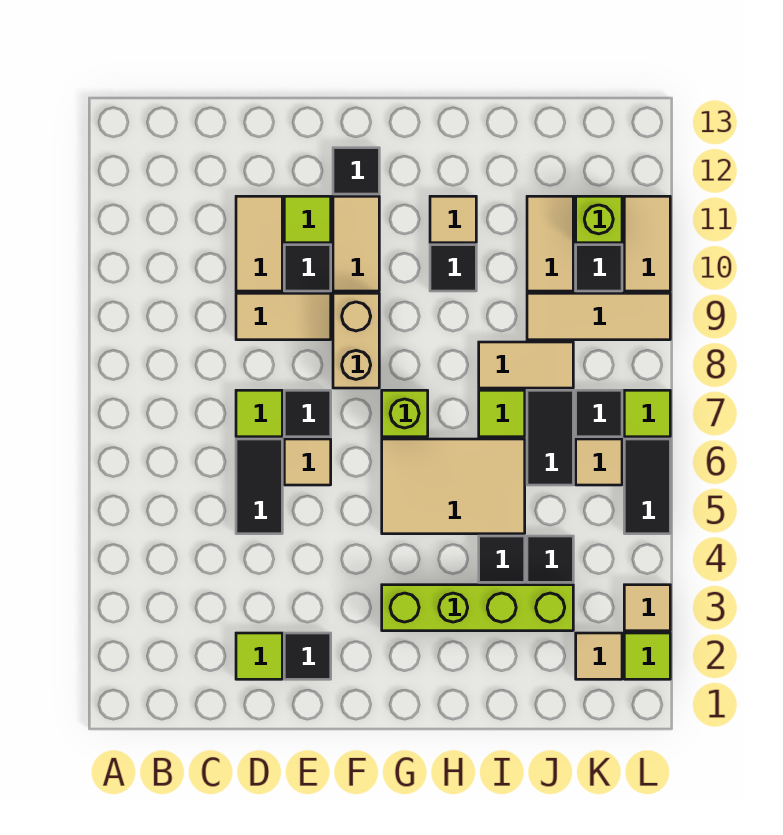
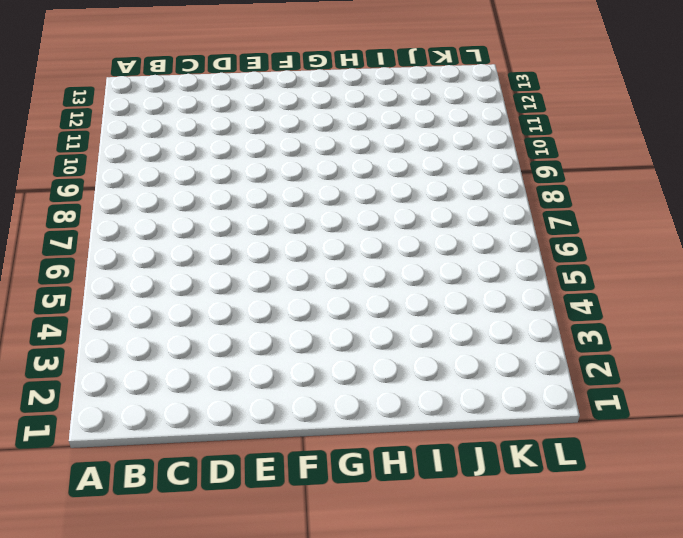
none -> lime tile D2 level 1
none -> black tile D5:D6 level 1
none -> lime tile D7 level 1
none -> tan tile D9:E9 level 1

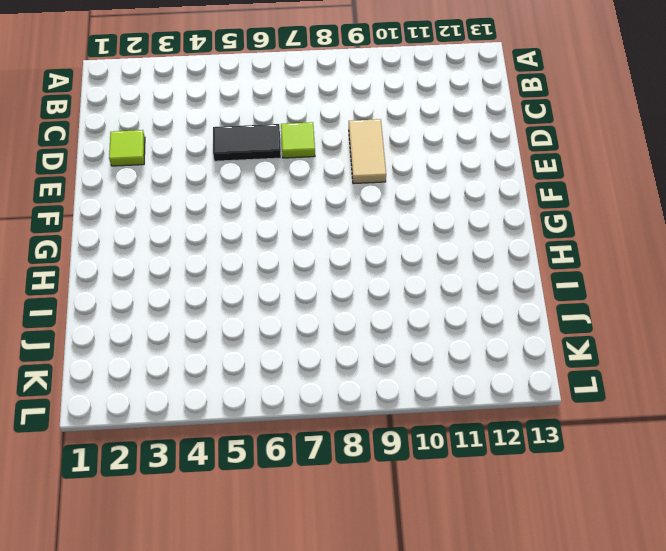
none -> tan tile D10:D11 level 1
none -> black tile E2 level 1
none -> tan tile E6 level 1
none -> black tile E7 level 1

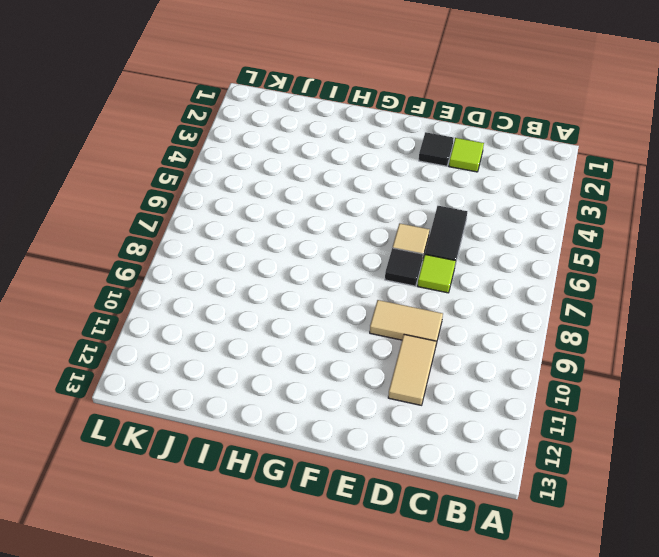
none -> black tile E10 level 1
none -> lime tile E11 level 1
none -> tan brick F8:F9 level 1
none -> tan tile F10:F11 level 1

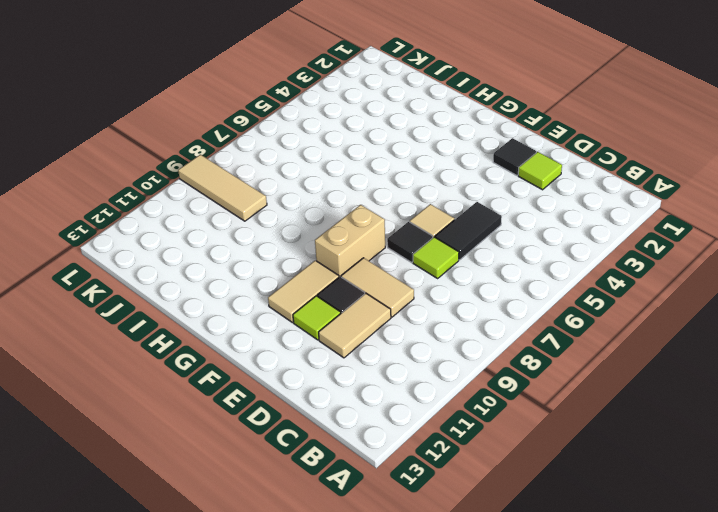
none -> black tile F12 level 1
none -> lime brick G3:J3 level 1
none -> tan tile G5:I6 level 1
none -> lime brick G7 level 1

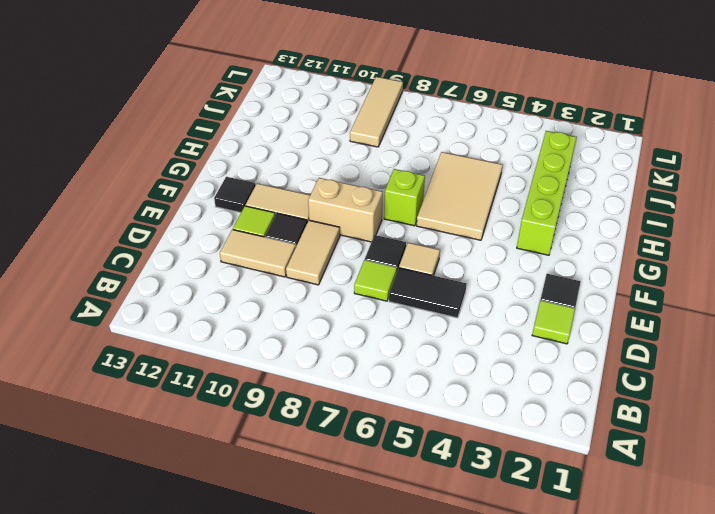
none -> black tile H10 level 1
none -> tan tile H11 level 1
none -> black tile I4 level 1
none -> lime tile I7 level 1

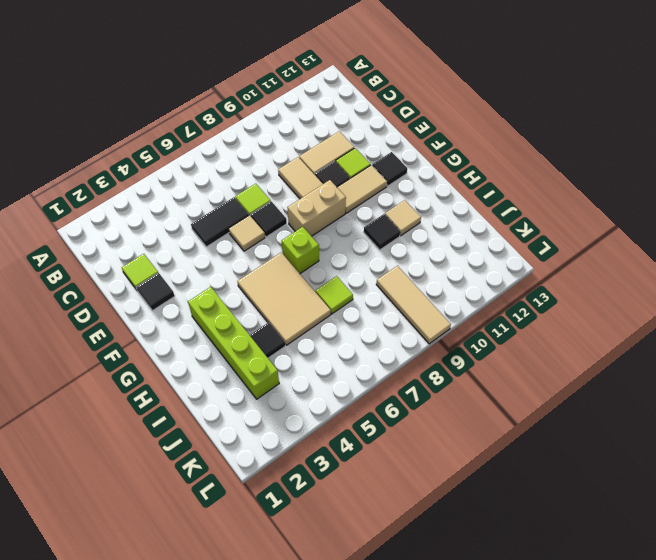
none -> tan tile I8:J8 level 1
none -> black tile J4 level 1
none -> black tile J6:J7 level 1
none -> tan tile J10:J11 level 1

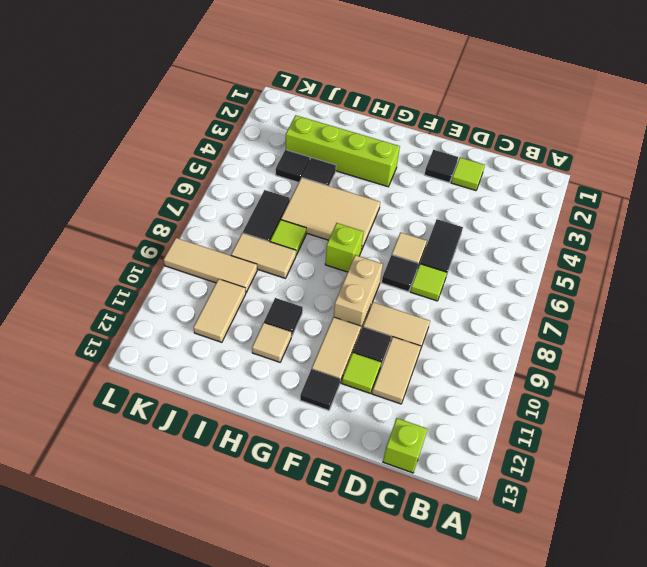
lime brick C13 level 1 -> lime brick K11 level 1
none -> tan tile K2 level 1
none -> tan tile K6 level 1
none -> black tile K7 level 1
none -> black tile K10 level 1

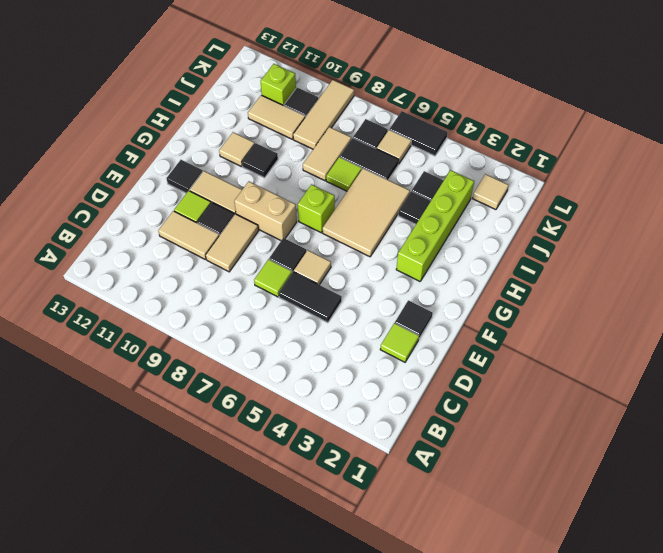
none -> lime tile L2 level 1
none -> tan tile L3 level 1
none -> lime tile L7 level 1
none -> tan tile L10:L11 level 1

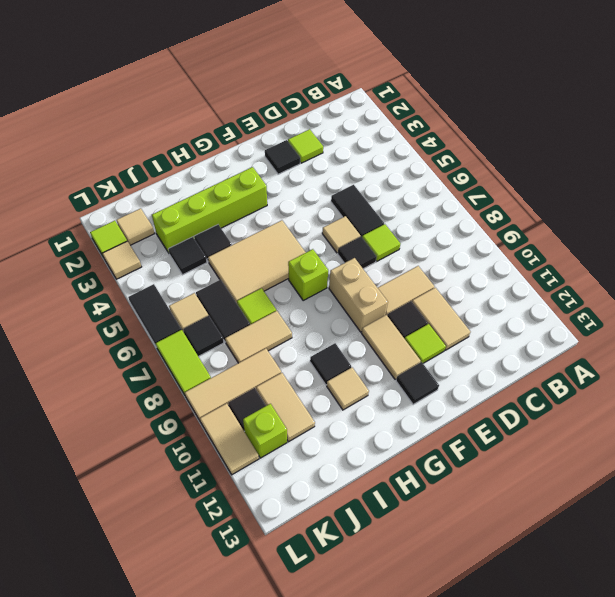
lime tile L7:L8 level 1 -> lime tile L7 level 1

